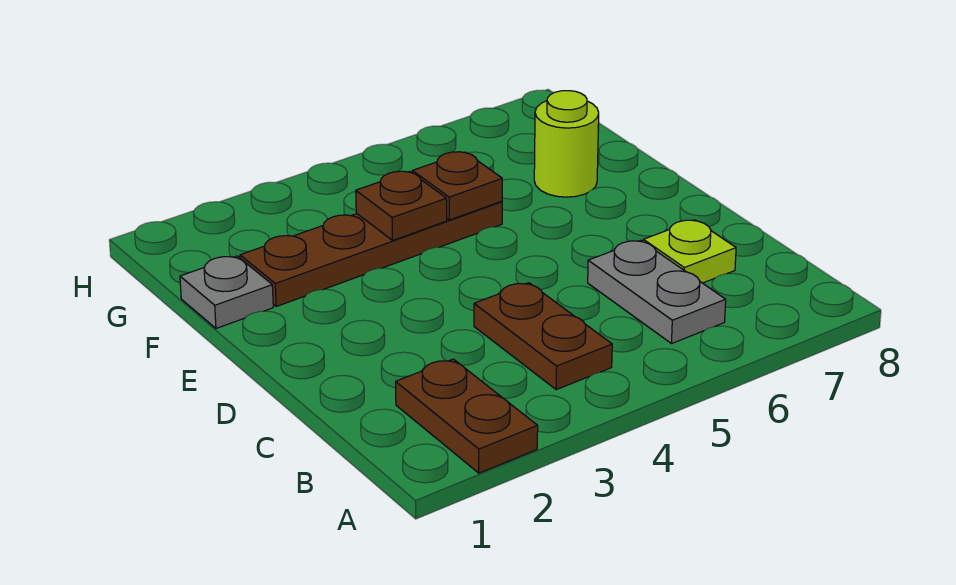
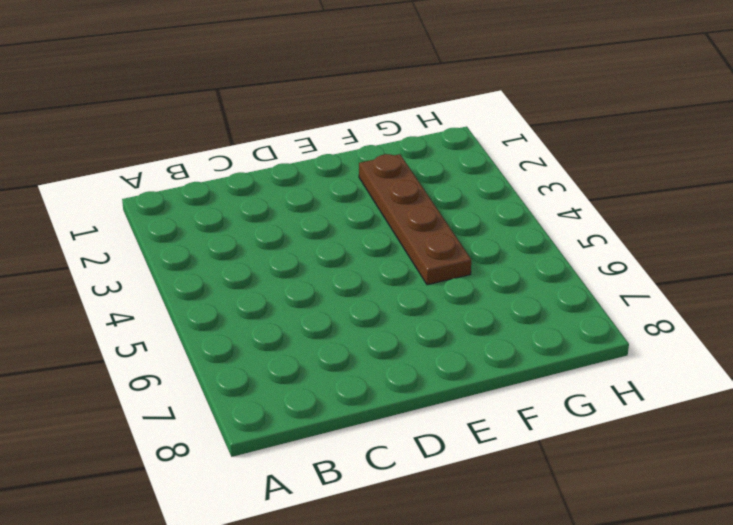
none -> brown plate A2:B2 level 1
none -> brown plate B4:C4 level 1

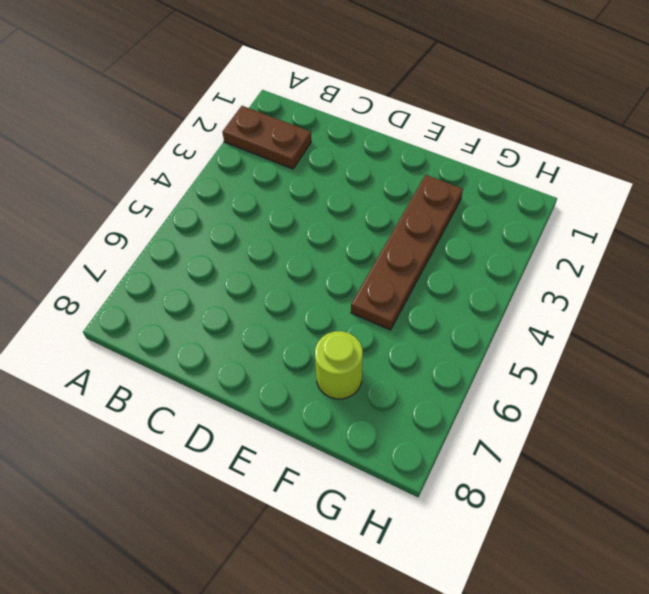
none -> brown plate B4:C4 level 1
none -> grey plate B6:C6 level 1

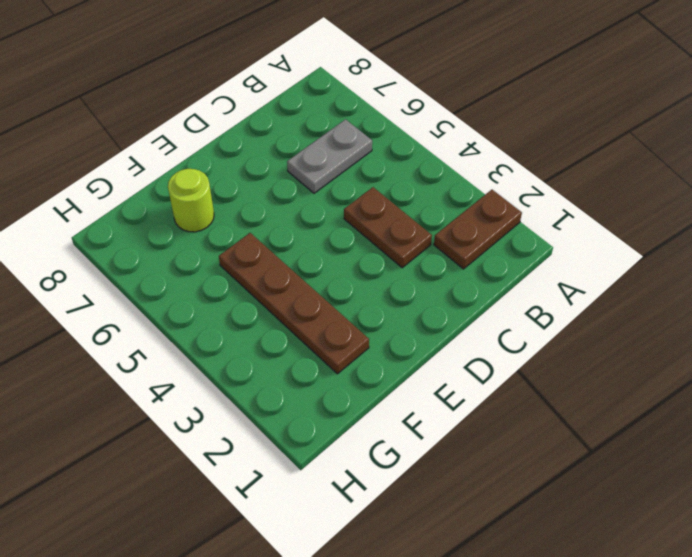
brown plate C3:C4 level 1 -> brown plate B4:C4 level 1
none -> lime plate C7 level 1
none -> grey plate F1 level 1

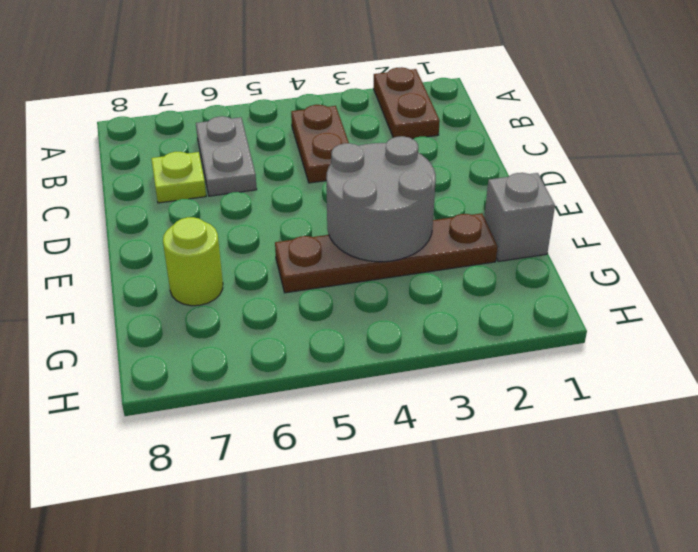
grey round brick E3:F4 level 2 -> brown plate F4 level 2
grey brick F1 level 1 -> grey plate F1 level 1
none -> brown plate F5 level 2

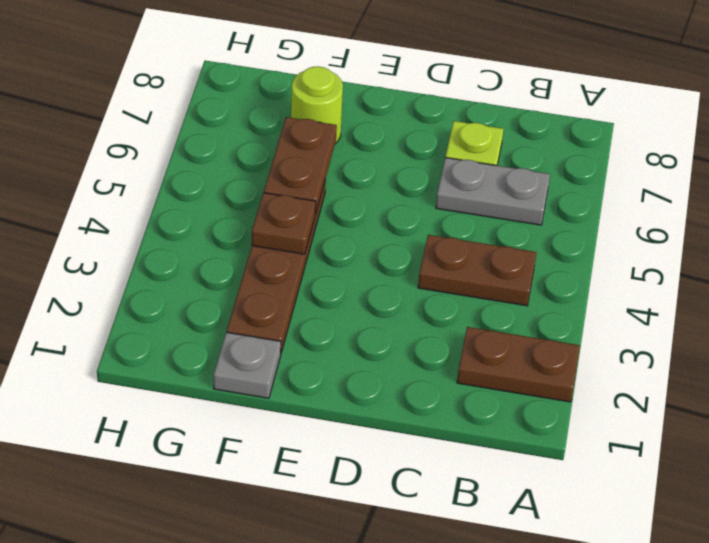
brown plate F5:F6 level 2 -> brown plate F5 level 2

